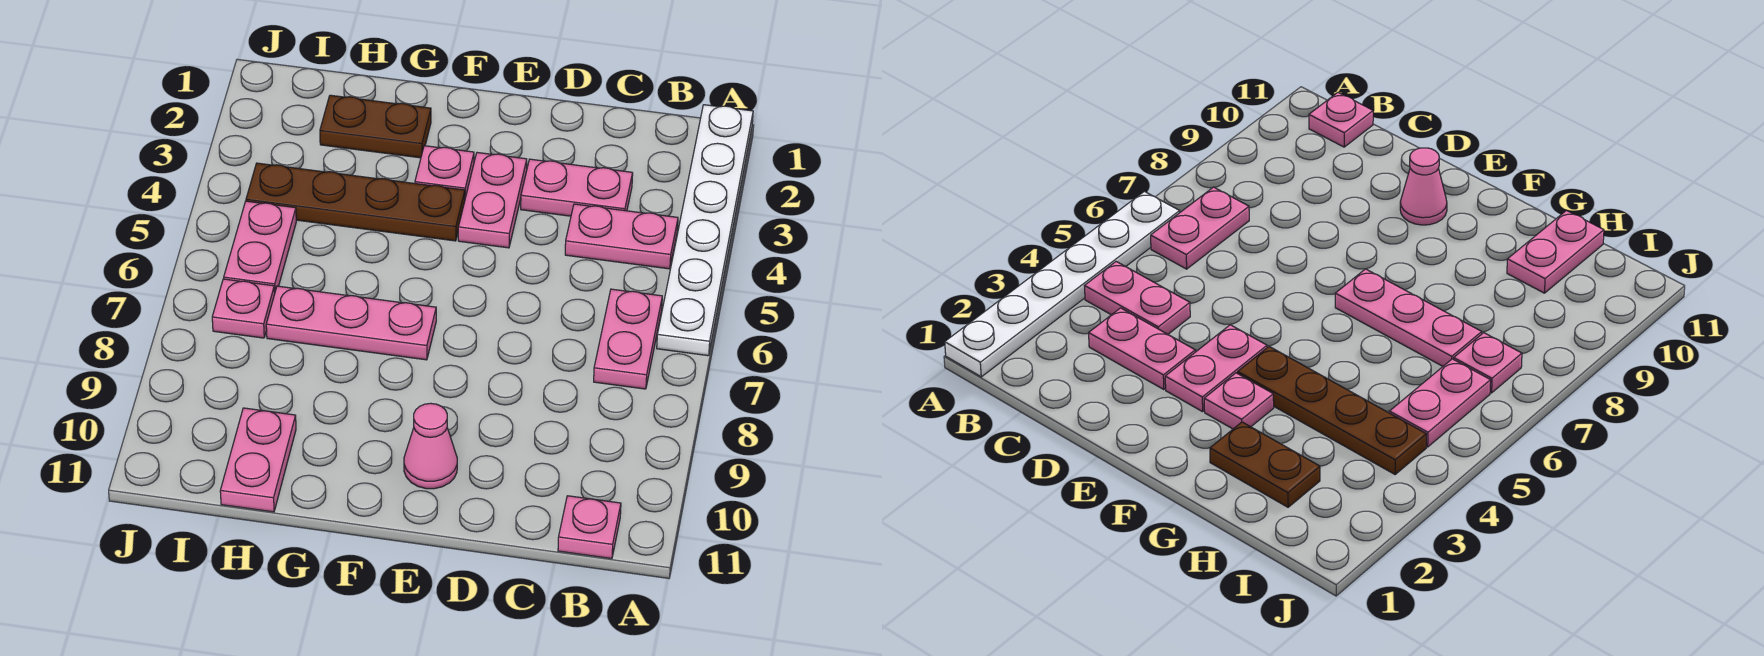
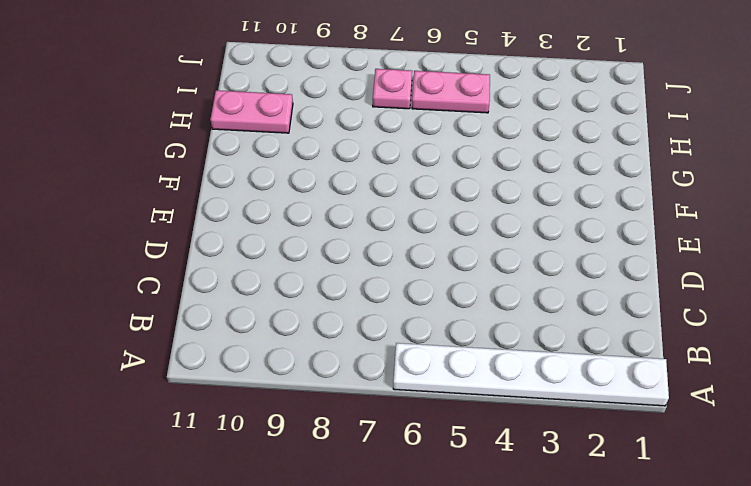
none -> pink plate B4:C4 level 1
none -> pink plate B6:B7 level 1
none -> pink plate B11 level 1

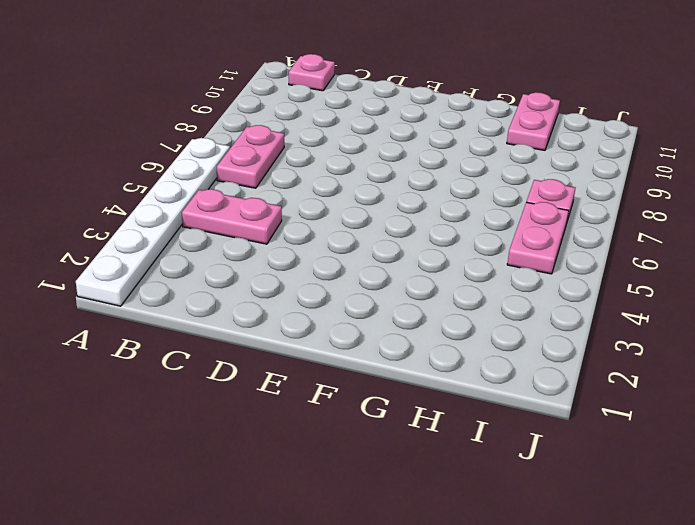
none -> pink plate C3:D3 level 1
none -> pink plate E3:E4 level 1
none -> pink cone E10 level 1

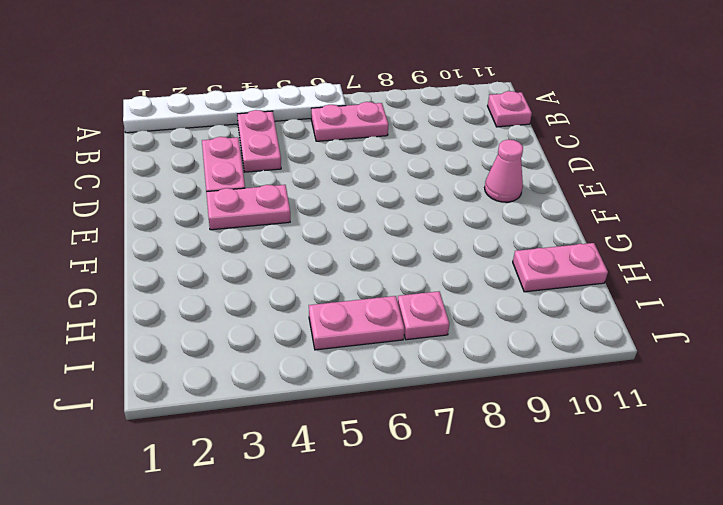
none -> pink plate F3 level 1
none -> brown plate F4:I4 level 1
none -> pink plate F7:H7 level 1

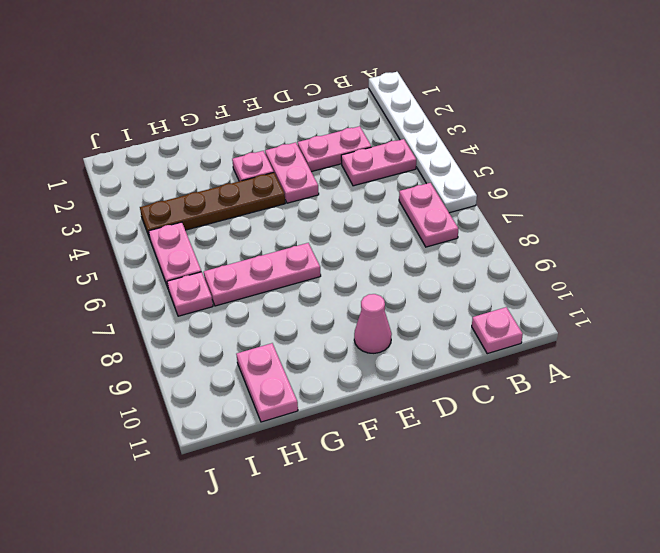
none -> brown plate G2:H2 level 1

